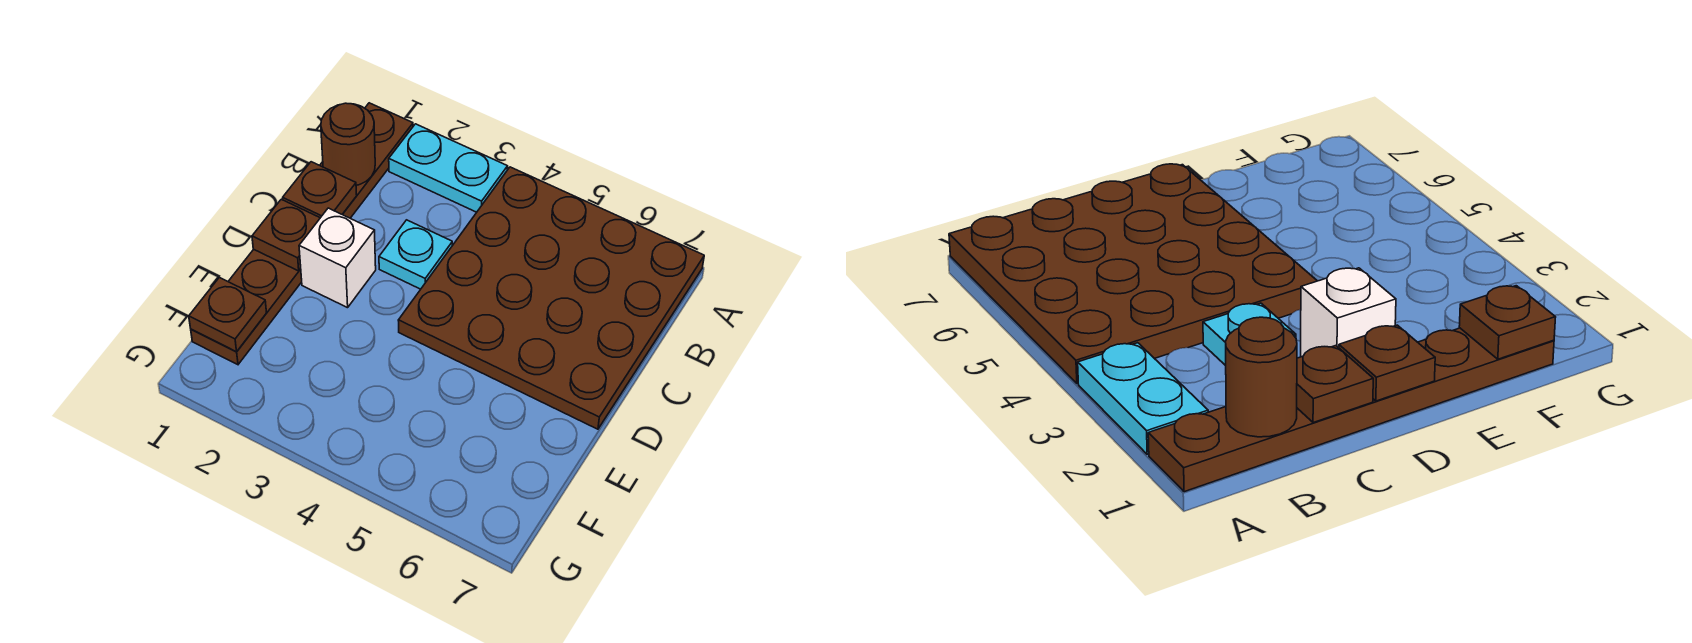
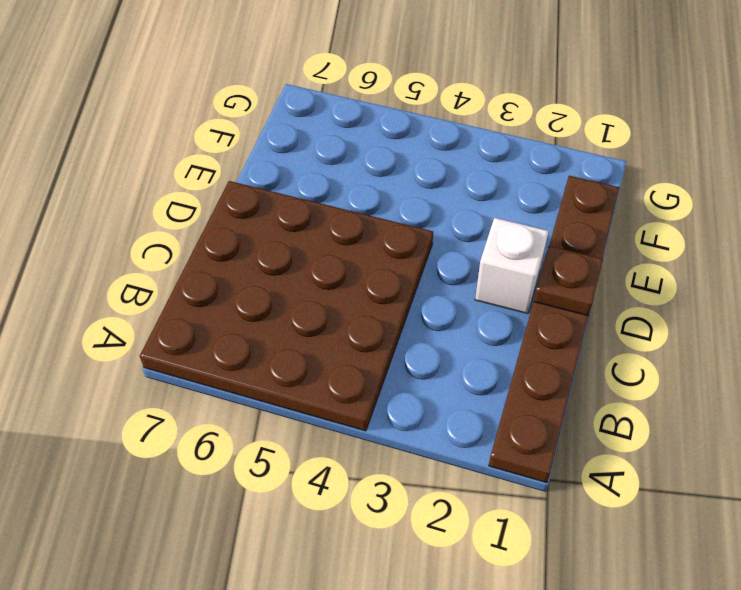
none -> cyan plate A2:A3 level 1
none -> cyan plate C3 level 1

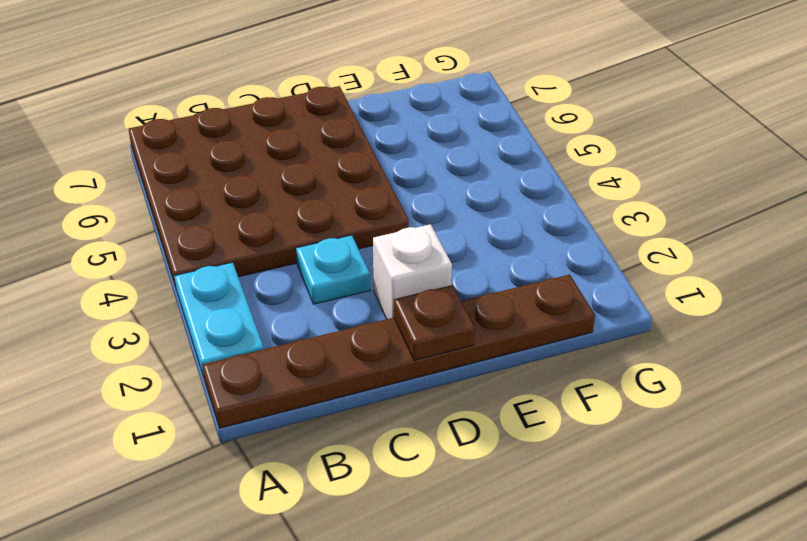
none -> brown round brick B1 level 2
none -> brown plate C1 level 2

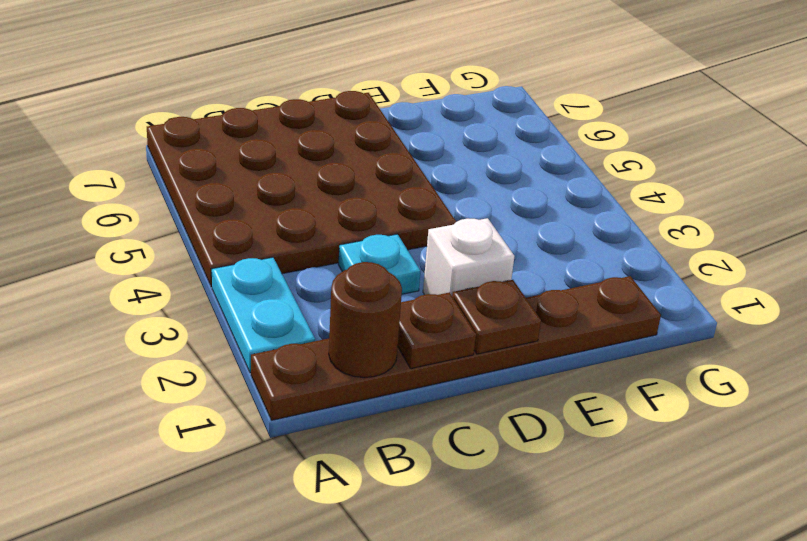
none -> brown plate F1 level 2

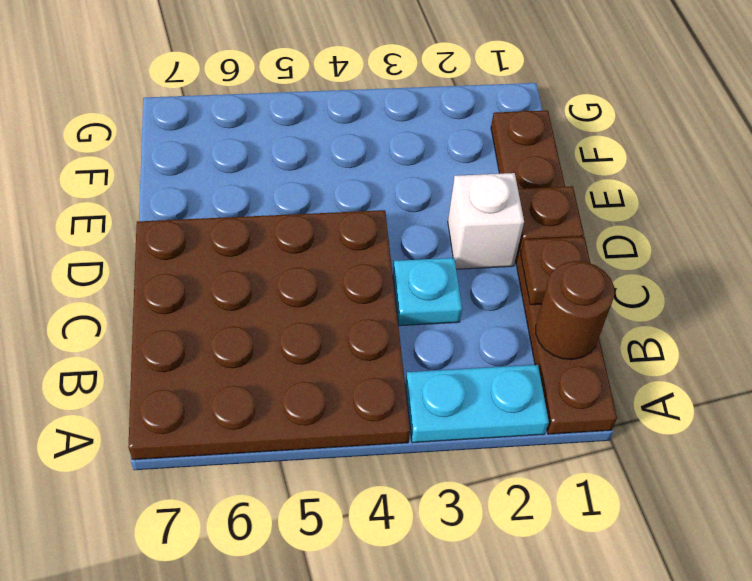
none -> brown plate F1 level 2

